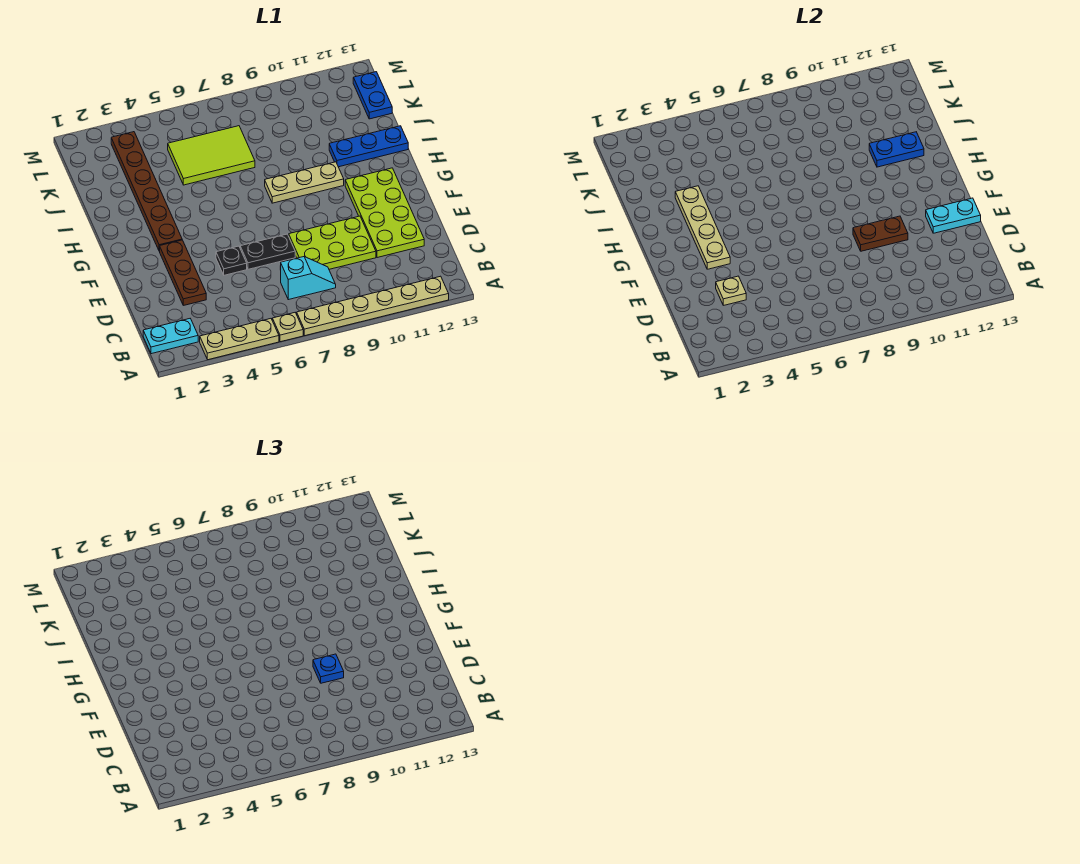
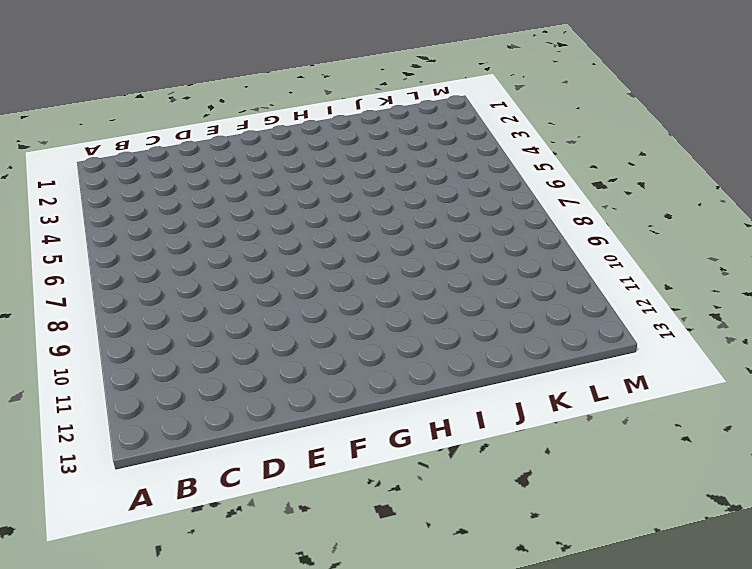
none -> tan plate A3:A5 level 1
none -> tan plate A6 level 1
none -> tan plate A7:A12 level 1

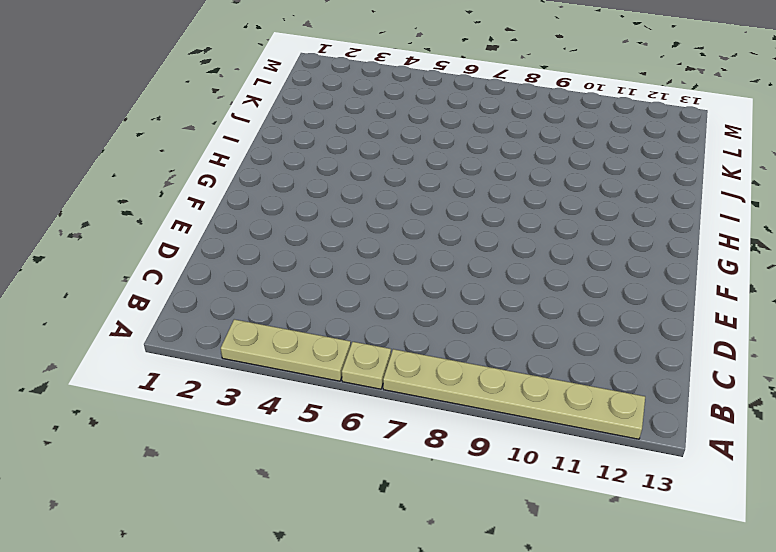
none -> cyan plate B1:B2 level 1
none -> cyan slope C7:C8 level 1 top 7
none -> brown plate D3:F3 level 1

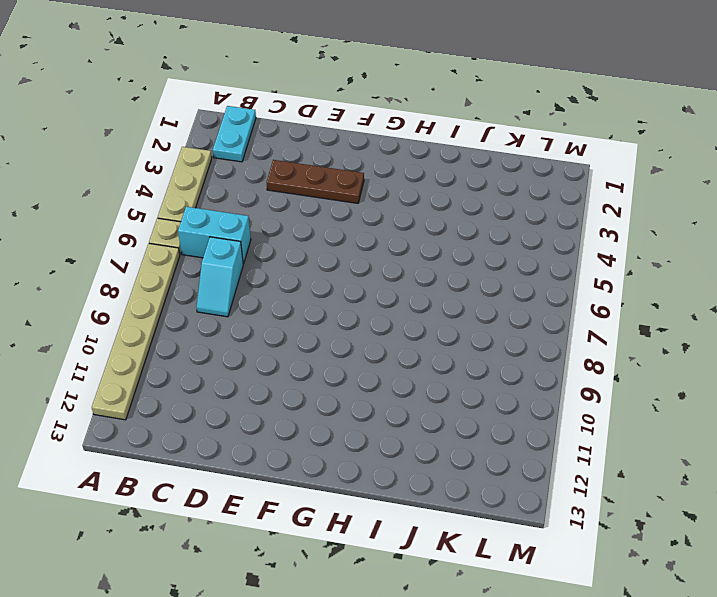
cyan brick B6:C6 level 1 -> none
none -> lime plate D8:E10 level 1
none -> lime plate D11:G12 level 1
none -> black plate E5 level 1

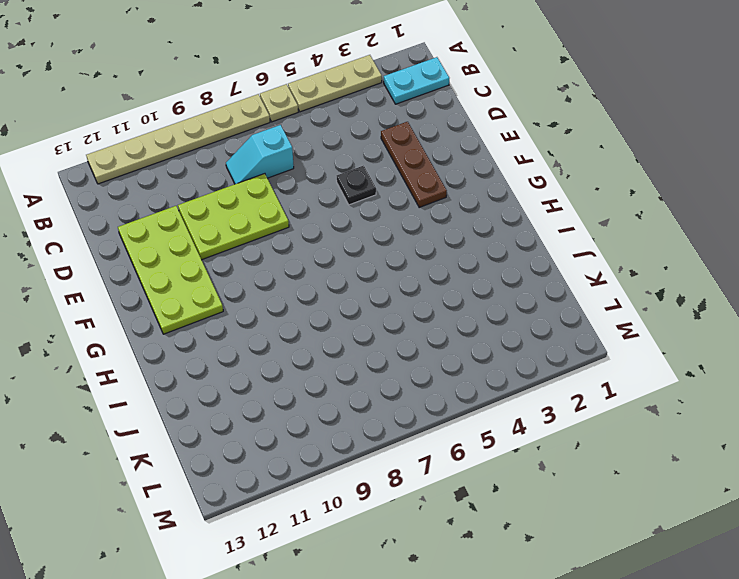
none -> black plate E6:E7 level 1
none -> brown plate G3:L3 level 1
none -> tan plate H8:H10 level 1

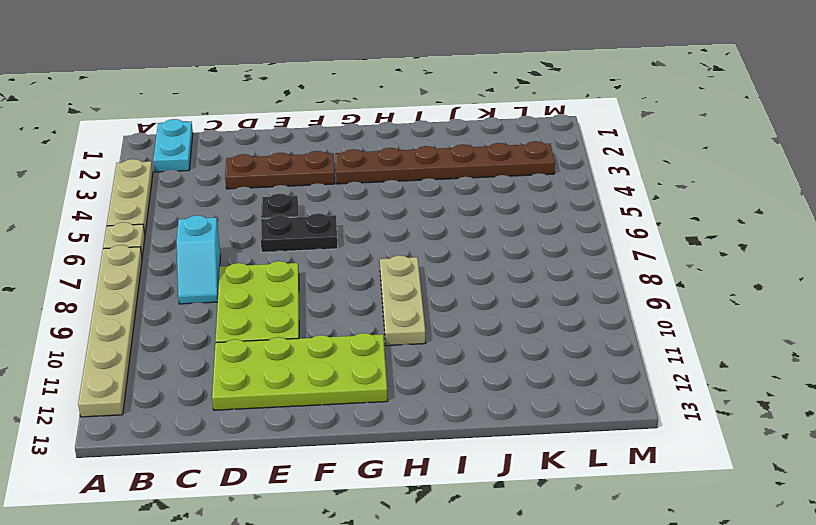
black plate E6:F6 level 1 -> black plate E6:E7 level 1
none -> blue plate I11:I13 level 1
none -> lime tile J5:K7 level 1
none -> blue plate K13:L13 level 1

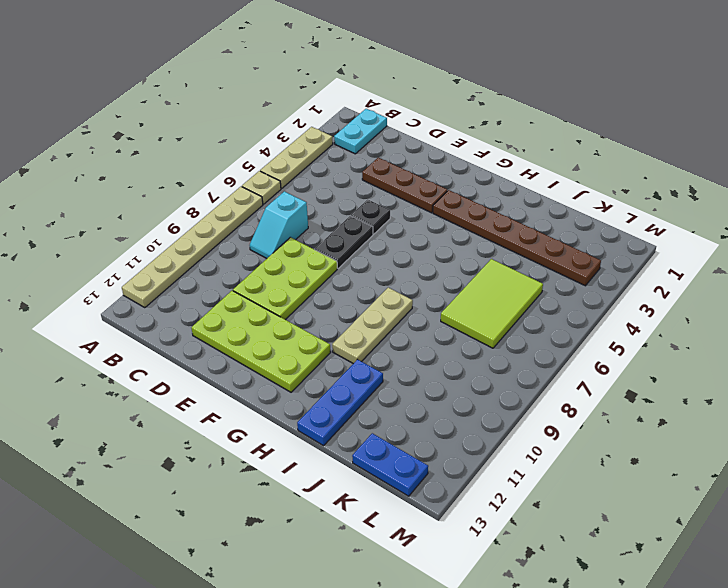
none -> tan plate D3 level 2
none -> brown plate E9:E10 level 2
none -> cyan plate E12:E13 level 2

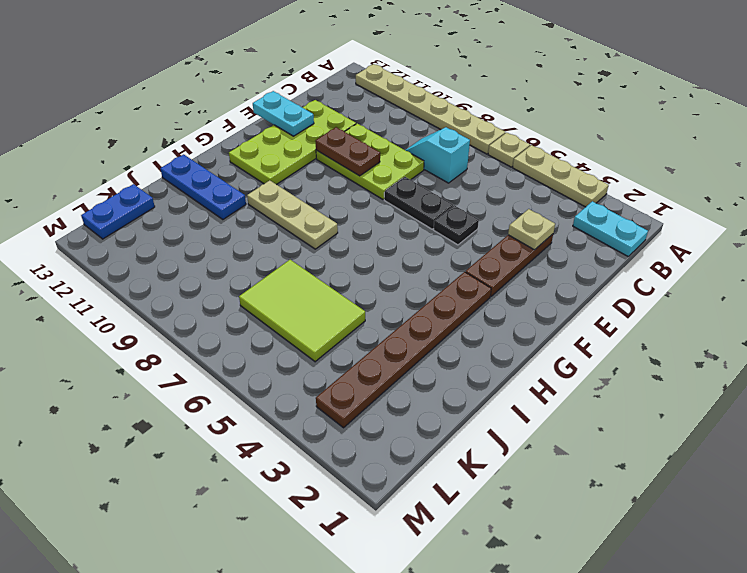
none -> tan plate F3:I3 level 2
none -> blue plate I11:I12 level 2
none -> blue plate E9 level 3

